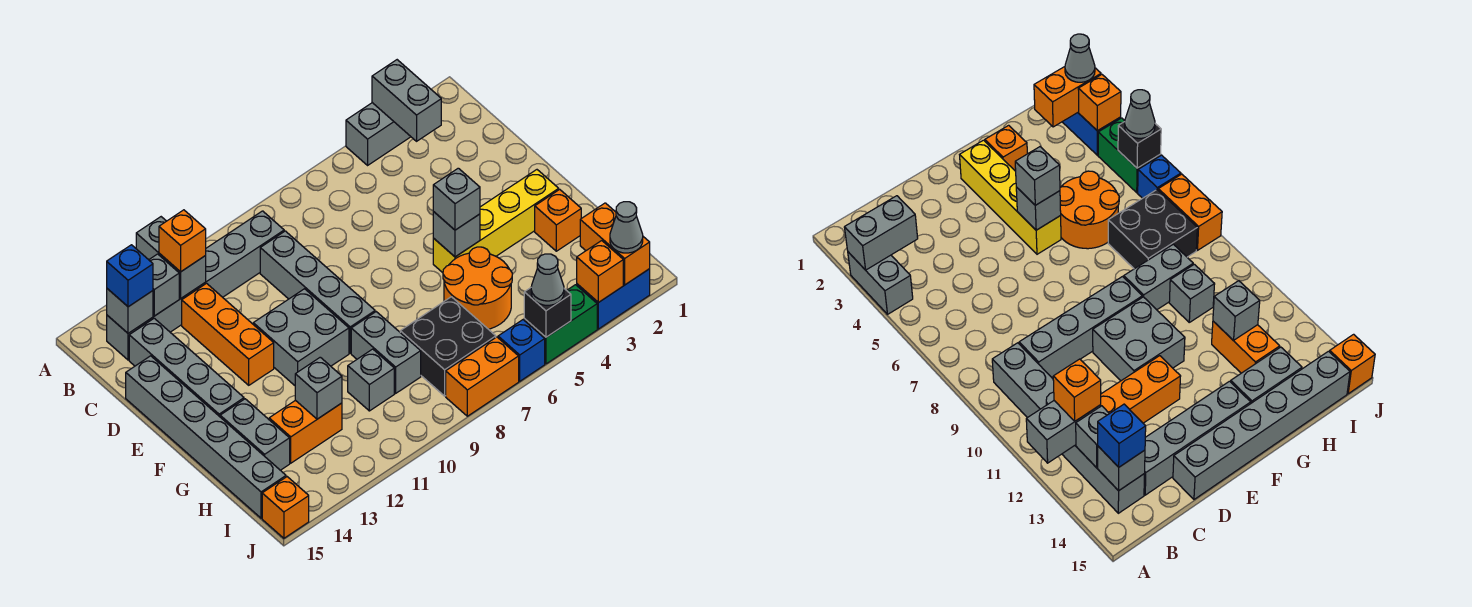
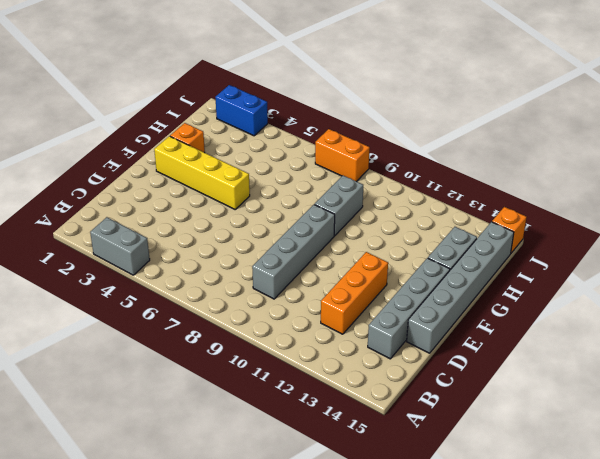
none -> grey brick B9:B14 level 1
none -> grey brick E10:F11 level 1
none -> orange round brick G5:H6 level 1
none -> black brick H7:I8 level 1

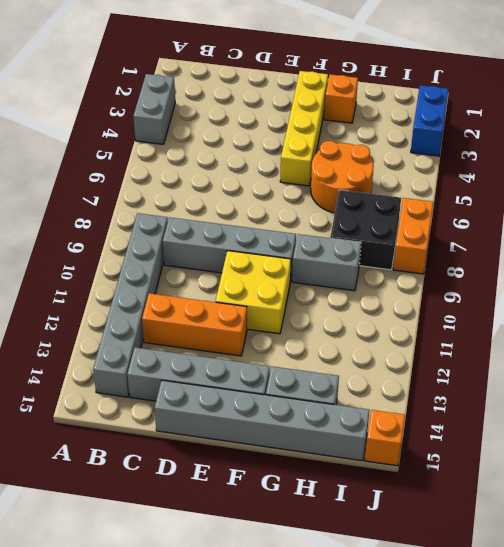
yellow brick E10:F11 level 1 -> grey brick E10:F11 level 1
none -> grey brick H10 level 1
none -> orange brick H12:H13 level 1
none -> green brick J4:J5 level 1
none -> blue brick J6 level 1

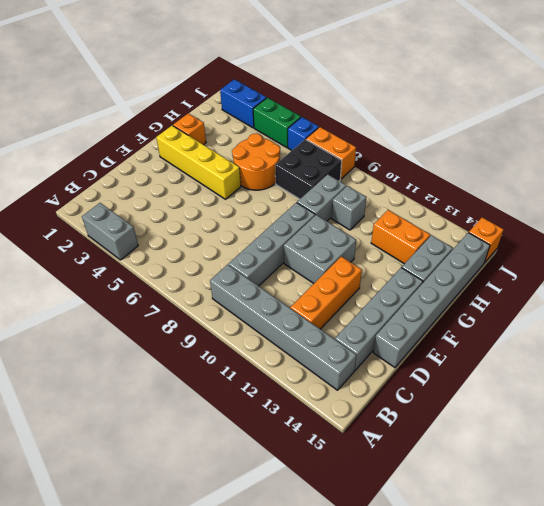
none -> grey brick A3:B3 level 2
none -> grey brick A12:B12 level 2
none -> grey brick B13 level 2
none -> grey brick B14 level 2

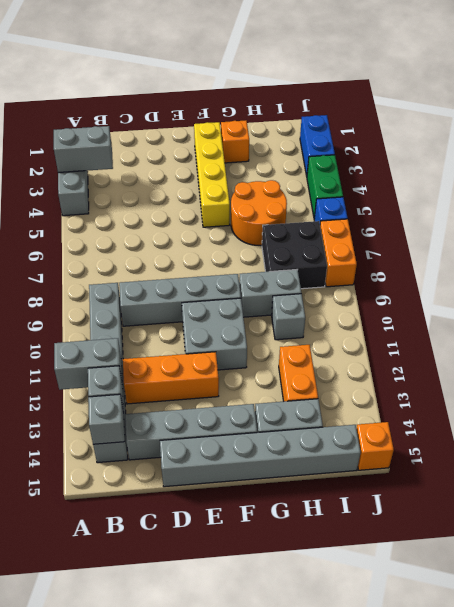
none -> grey brick F5 level 2
none -> grey brick H12 level 2
none -> orange brick I2:J2 level 2
none -> orange brick J3 level 2

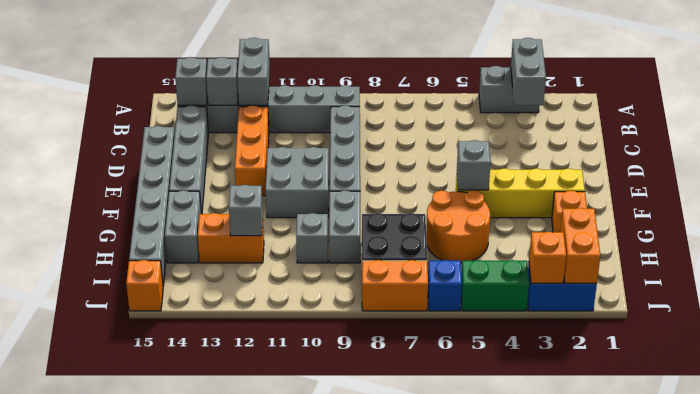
none -> black brick J5 level 2
none -> orange brick B12 level 3
none -> blue brick B14 level 3
none -> grey brick F5 level 3

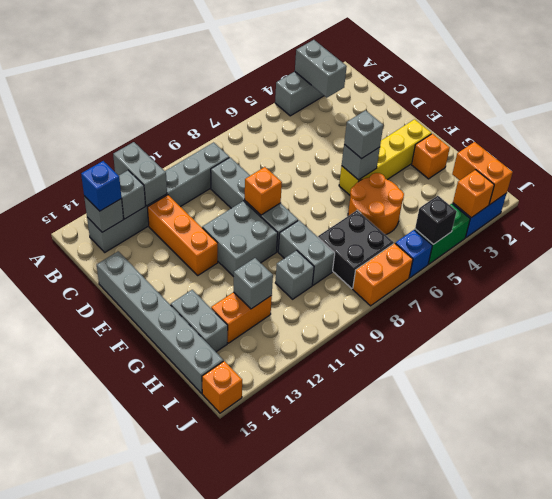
orange brick E9 level 2 -> orange brick B12 level 3
none -> grey brick C14:F14 level 1
none -> grey cone J2 level 3
none -> grey cone J5 level 3

